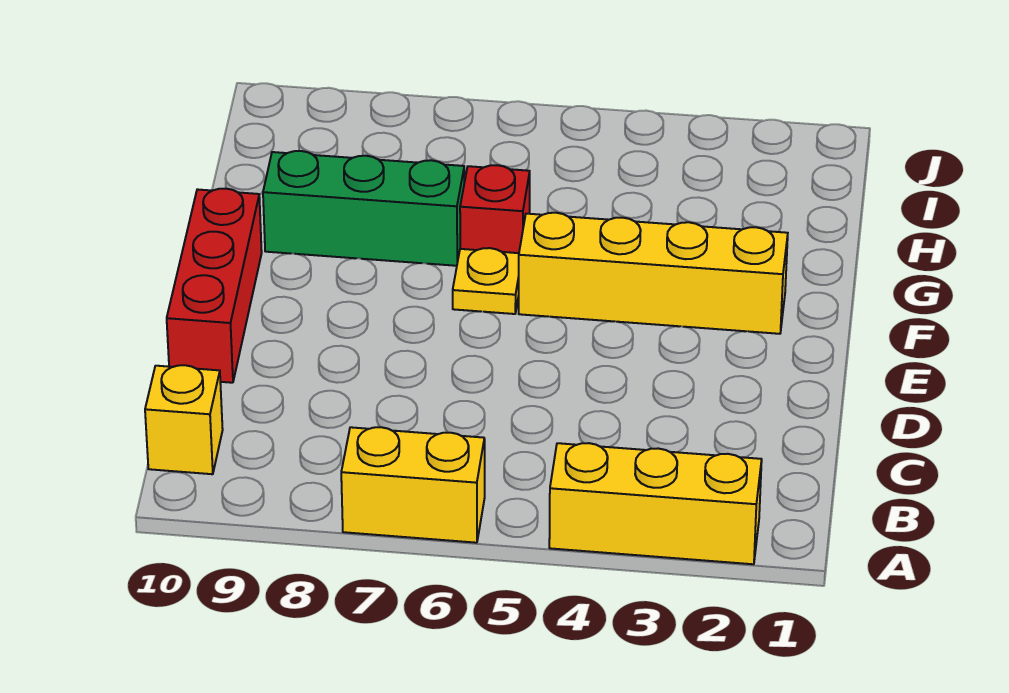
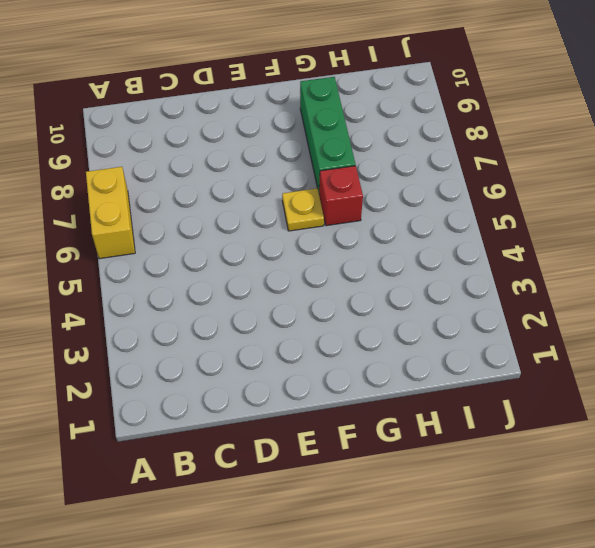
none -> yellow brick A2:A4 level 1
none -> yellow brick B10 level 1

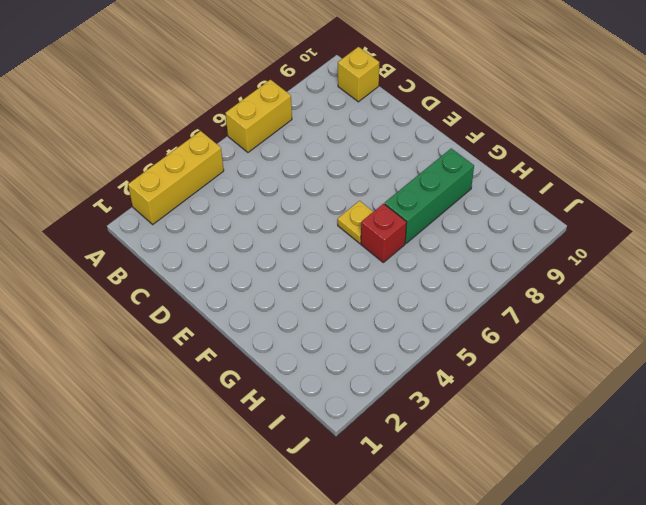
none -> red brick D10:F10 level 1
none -> yellow brick F2:F5 level 1

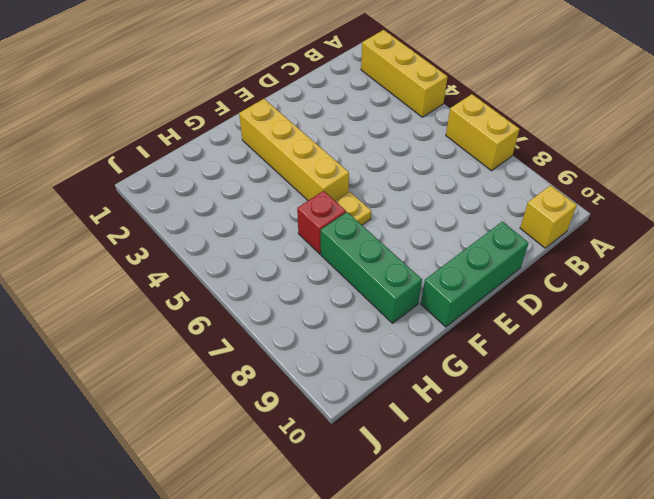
green brick D10:F10 level 1 -> red brick D10:F10 level 1

